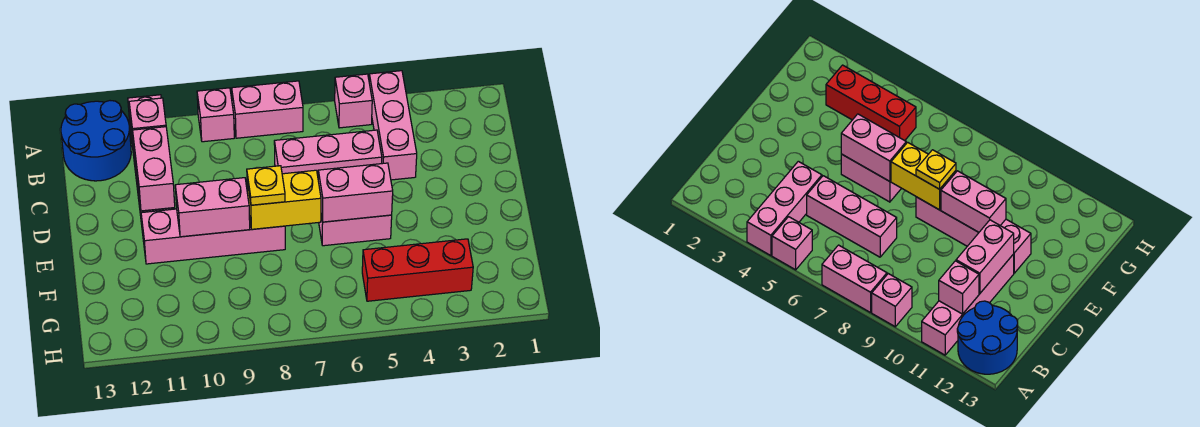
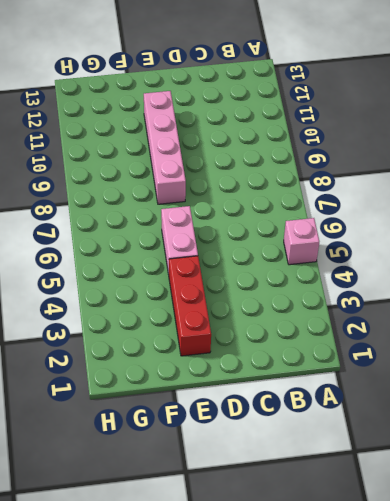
red brick E2:E4 level 1 -> red brick G3:G5 level 1
none -> pink brick A4:C4 level 1
none -> pink brick A7:A8 level 1
none -> pink brick A9 level 1

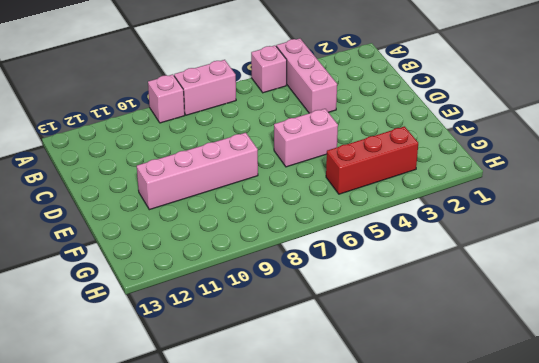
none -> pink brick A11:D11 level 1
none -> blue round brick A12:B13 level 1
none -> pink brick C5:C7 level 1

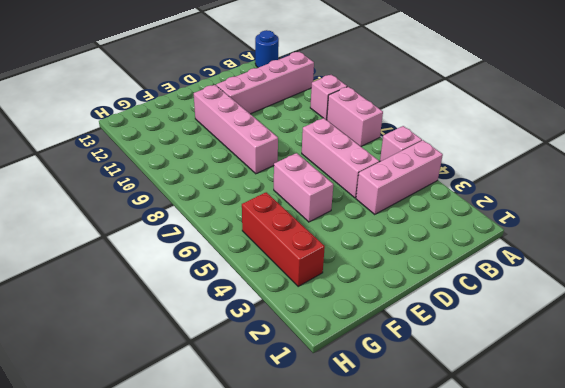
blue round brick A13 level 1 -> blue round brick A12:B13 level 1
none -> pink brick B11 level 2
none -> pink brick C11:D11 level 2
none -> pink brick E5:E6 level 2

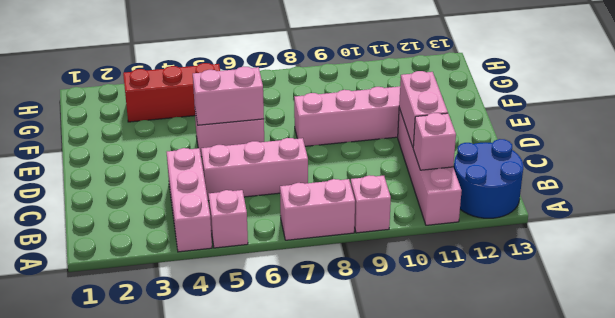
none -> yellow brick E7:E8 level 2
none -> pink brick E9:E10 level 2
none -> yellow plate E8 level 3

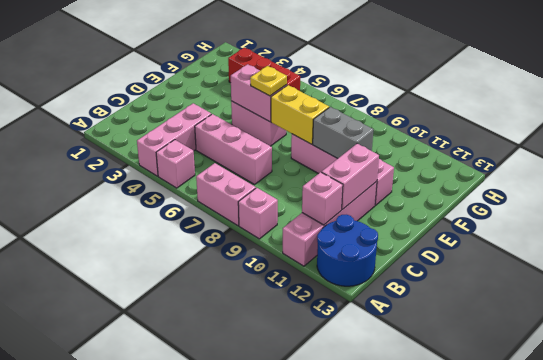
yellow plate E6 level 3 -> yellow plate E8 level 3
grey brick E9:E10 level 2 -> pink brick E9:E10 level 2

